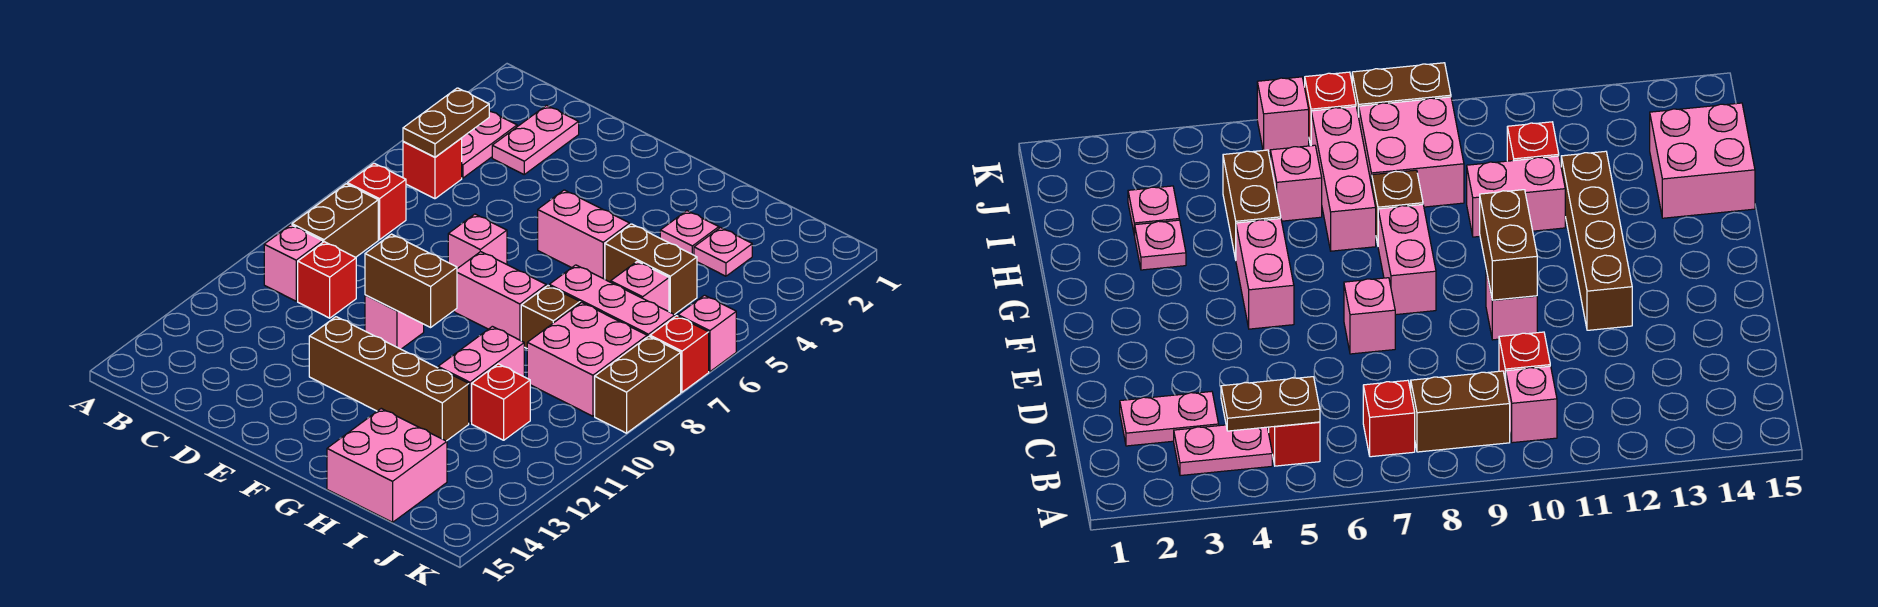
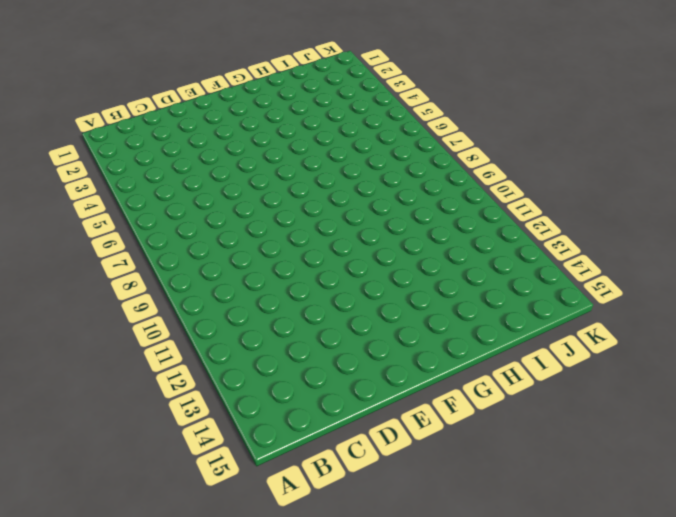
none -> pink plate B3:B4 level 1
none -> red brick B5 level 1
none -> red brick B7 level 1

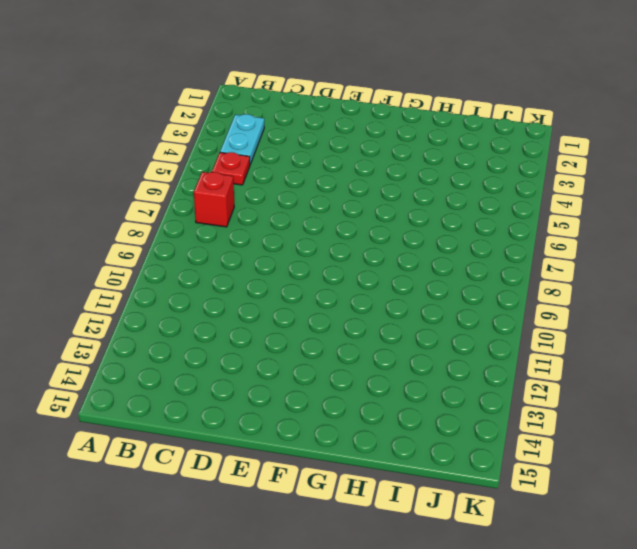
cyan plate B3:B4 level 1 -> pink plate B3:B4 level 1
red plate B5 level 1 -> red brick B5 level 1
none -> brown brick B8:B9 level 1
none -> pink brick B10 level 1
none -> pink plate C2:C3 level 1

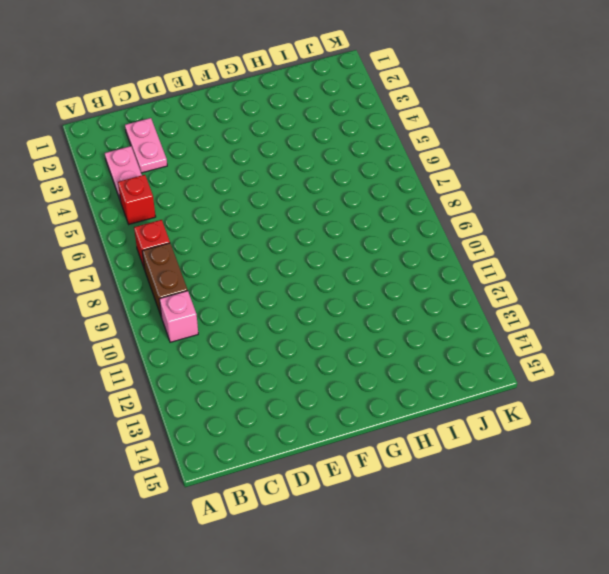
none -> red brick C10 level 1
none -> pink brick E7 level 1
none -> pink brick E10 level 1

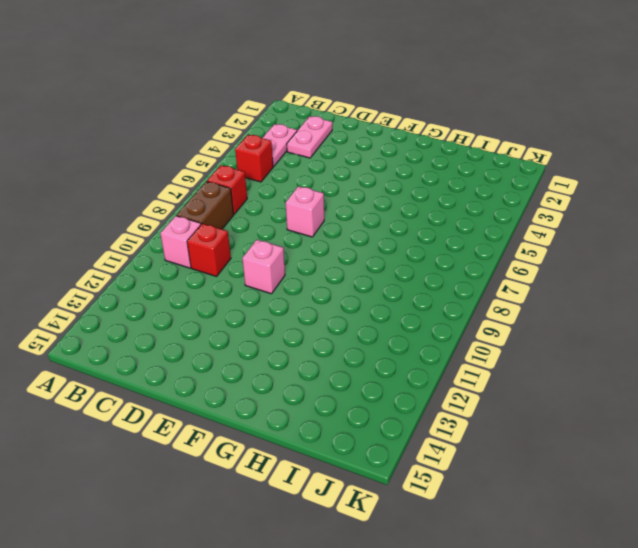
none -> brown brick E12:H12 level 1
none -> pink brick F5:G5 level 1
none -> pink brick F8:G8 level 1

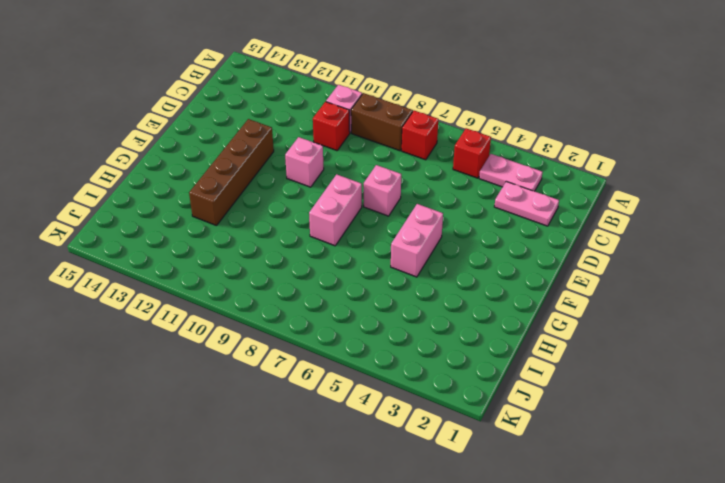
none -> pink plate H3 level 1
none -> brown brick H5:I5 level 1
none -> pink brick H7:J7 level 1

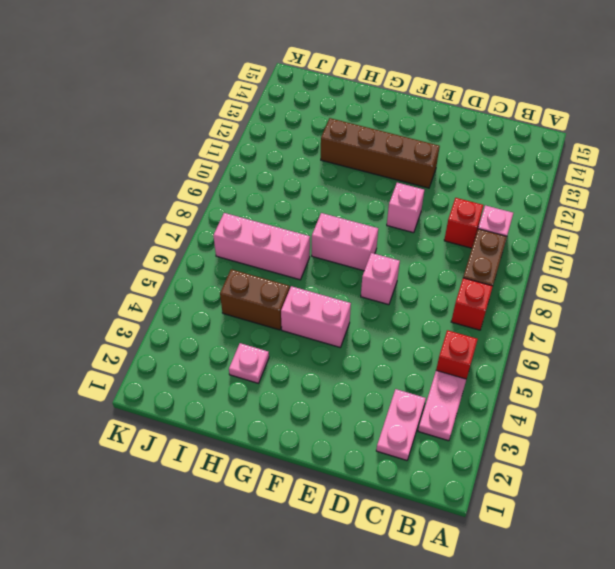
none -> brown brick H8 level 1
none -> pink brick H10:H11 level 1
none -> pink brick H14:I15 level 1

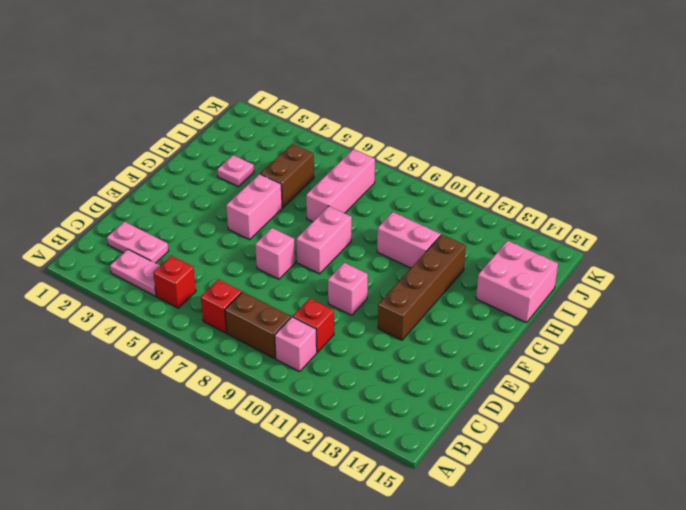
none -> brown brick H8 level 1
none -> pink plate I3 level 1
none -> pink brick I6 level 1

